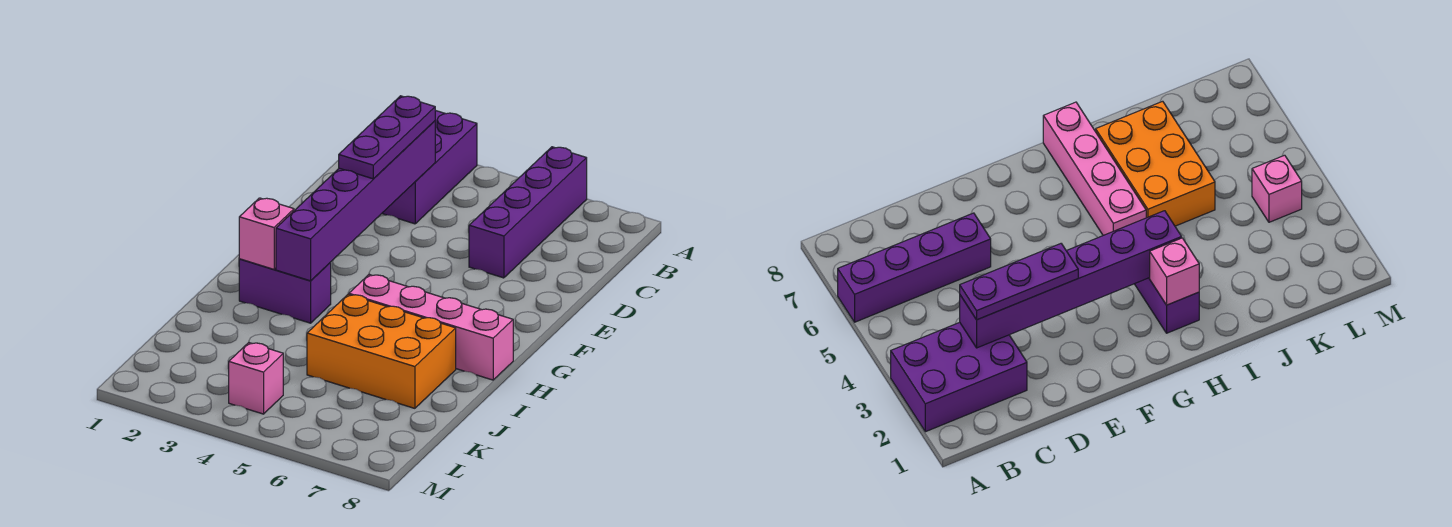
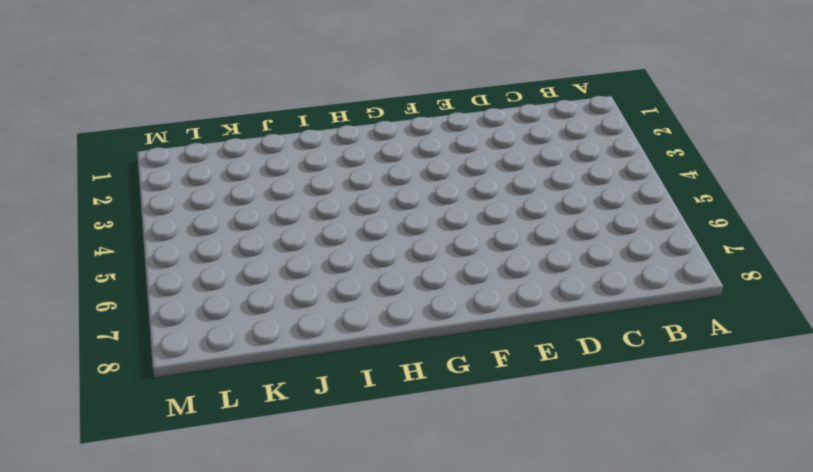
none -> purple brick A2:C3 level 1
none -> purple brick A6:D6 level 1

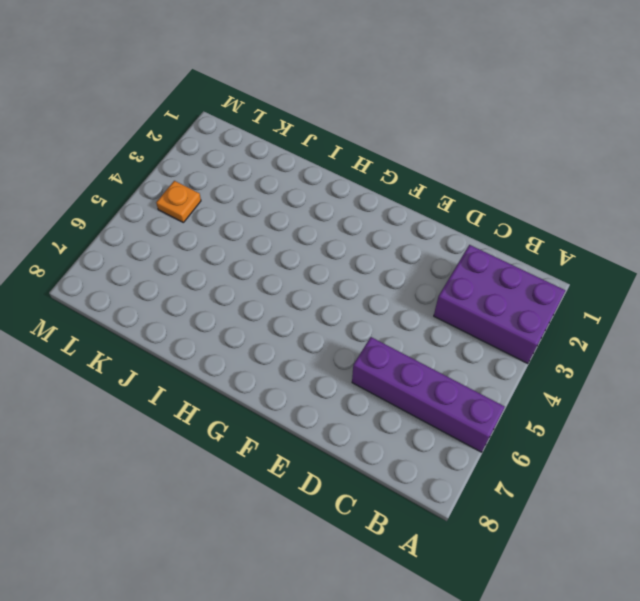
orange plate L4 level 1 -> pink brick L4 level 1
none -> purple brick H2:H3 level 1
none -> pink brick H5:H8 level 1

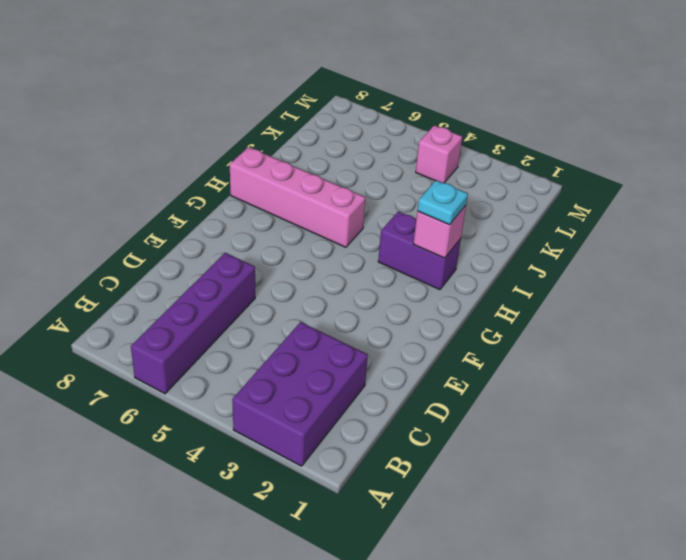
cyan plate H2 level 3 -> none
none -> orange brick I5:J7 level 1
none -> purple brick C3:H3 level 2

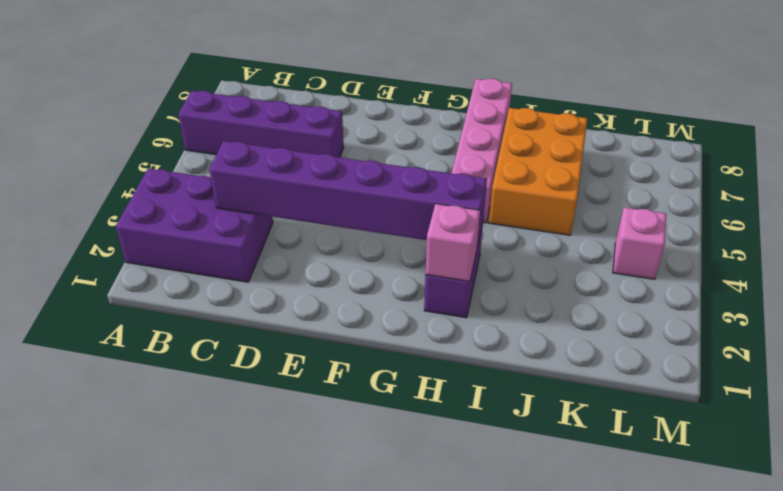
none -> purple plate C3:E3 level 3

